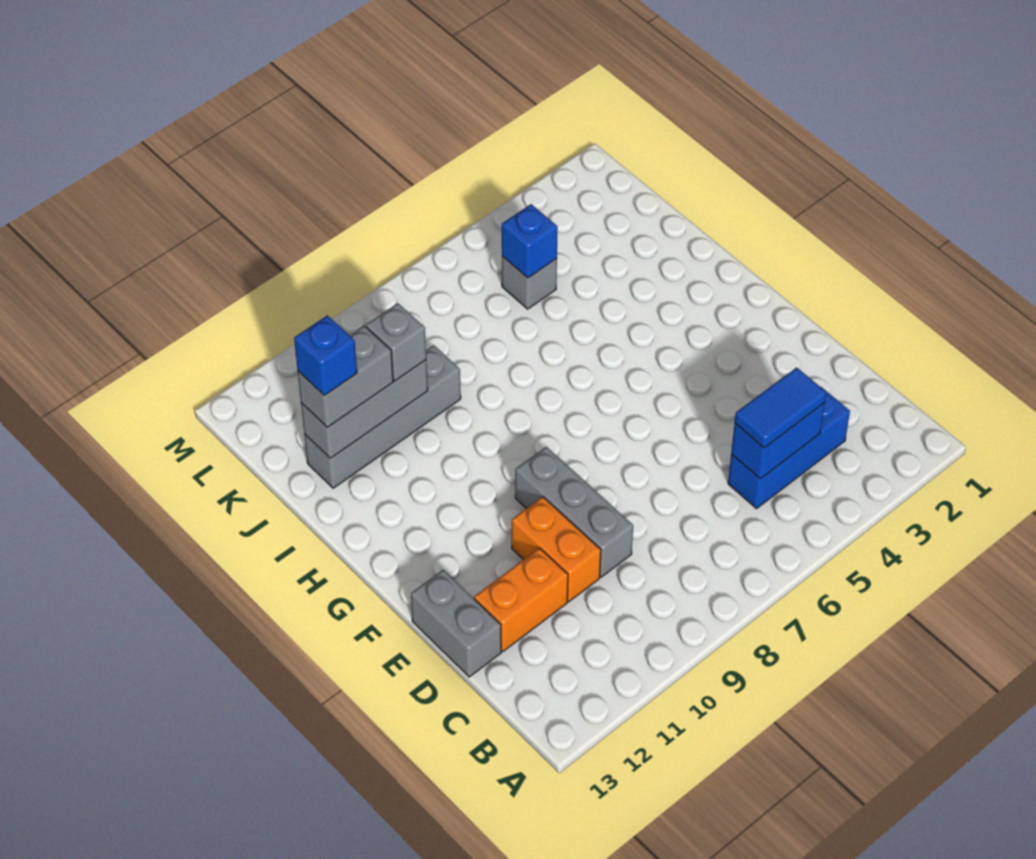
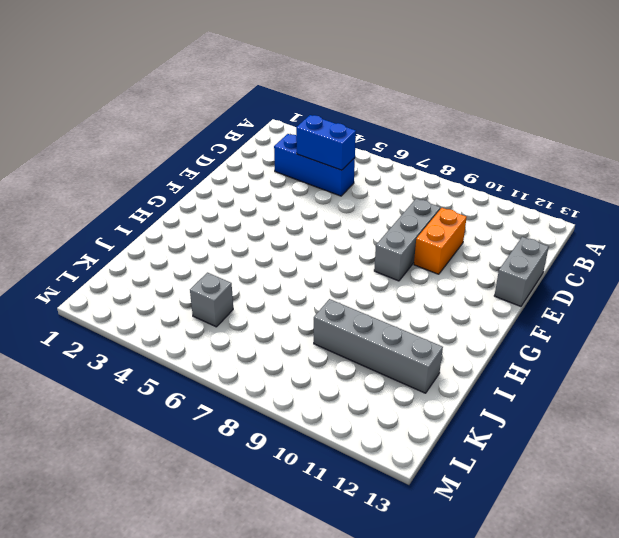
none -> orange brick D11:D12 level 1
none -> grey brick J10:J12 level 2
none -> blue brick K5 level 2

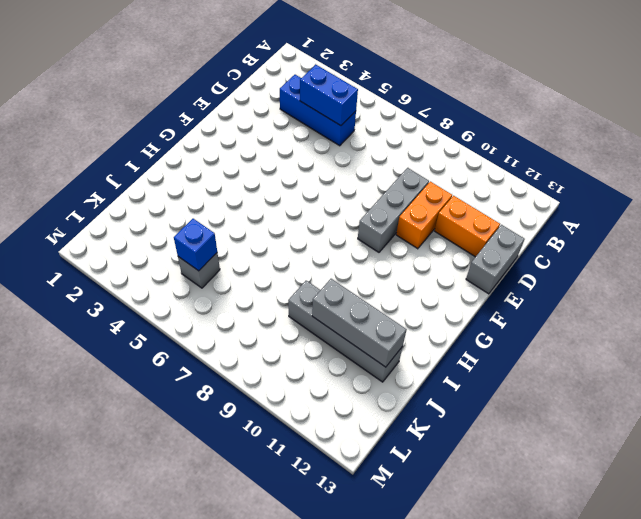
none -> blue tile C4:C5 level 3
none -> grey brick J10 level 3
none -> grey brick J11:J12 level 3

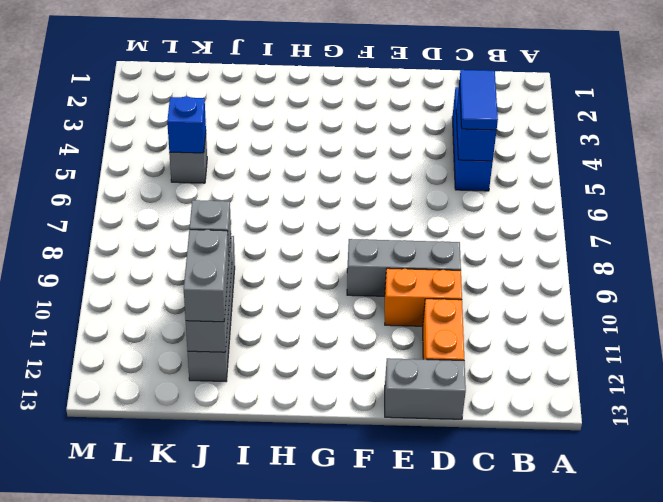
none -> blue brick J12 level 4

